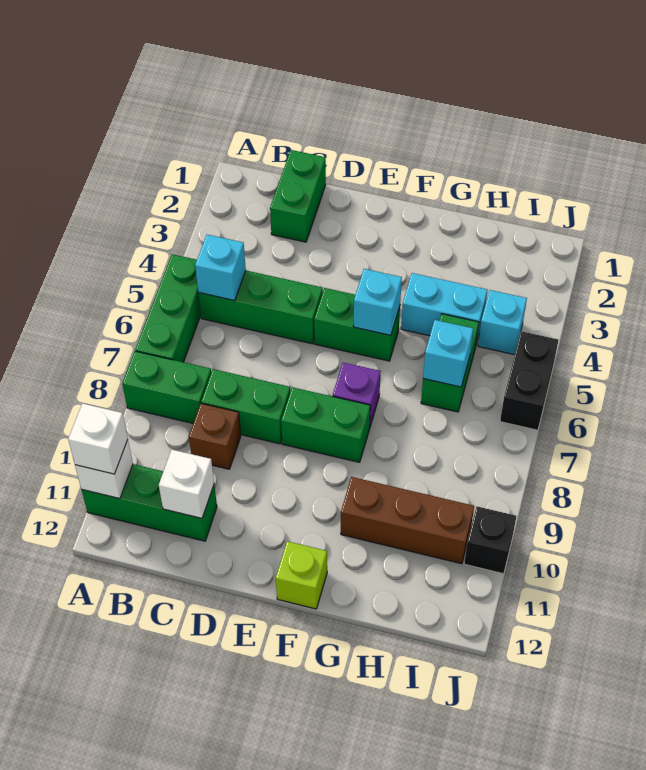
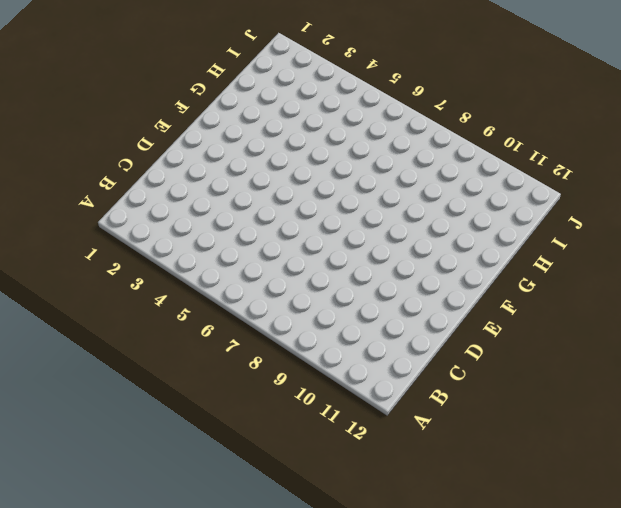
none -> green brick A5:A7 level 1
none -> green brick A8:B8 level 1
none -> green brick A11:C11 level 1

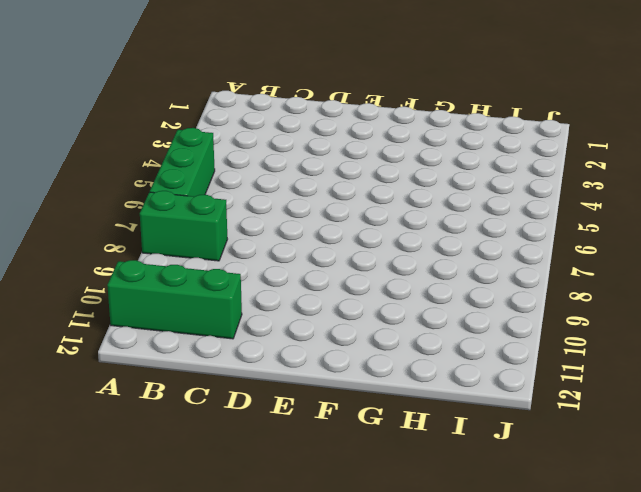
none -> green brick B5:D5 level 1
none -> green brick C1:C2 level 1
none -> green brick C8:D8 level 1

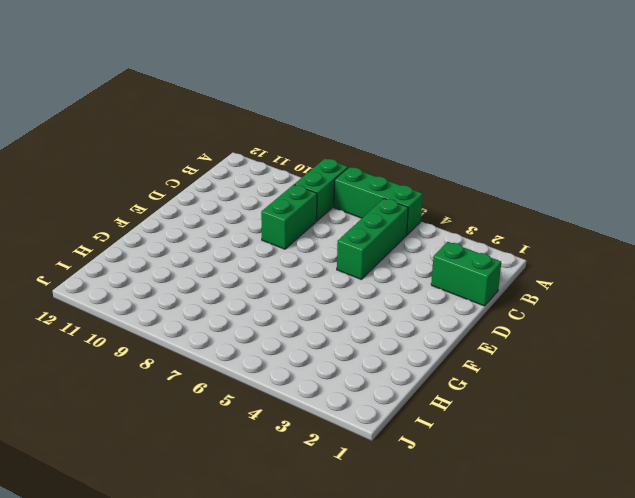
none -> green brick A11:C11 level 1
none -> brown brick C9 level 1
none -> green brick E5:F5 level 1

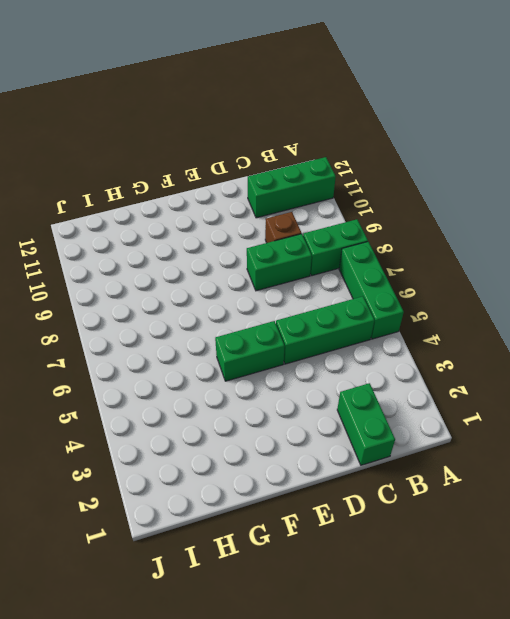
none -> green brick E8:F8 level 1
none -> purple brick F7 level 1
none -> lime brick F12 level 1

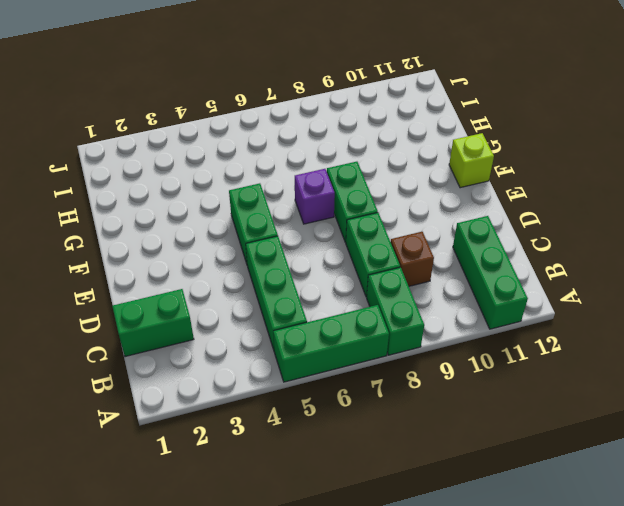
none -> cyan brick G4:H4 level 1
none -> brown brick G10:I10 level 1
none -> green brick H5:H6 level 1

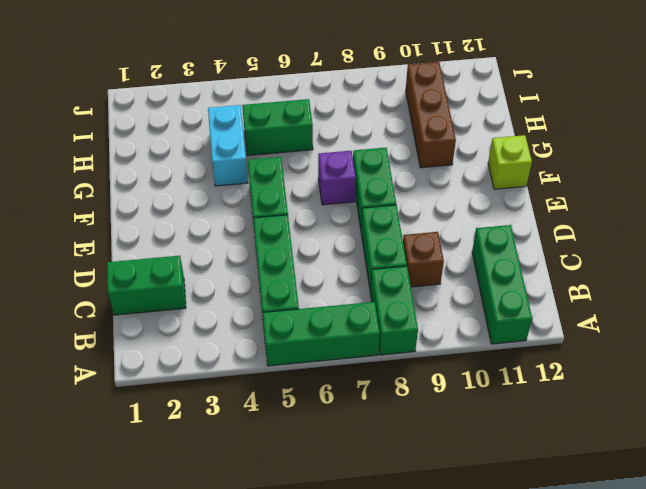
none -> cyan brick I4 level 1
none -> black brick J5:J6 level 1
none -> black brick J10 level 1

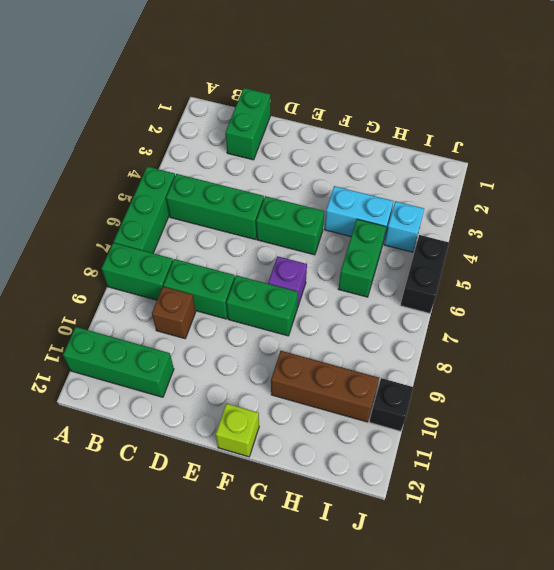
none -> white brick A11 level 2
none -> cyan brick B5 level 2
none -> white brick C11 level 2

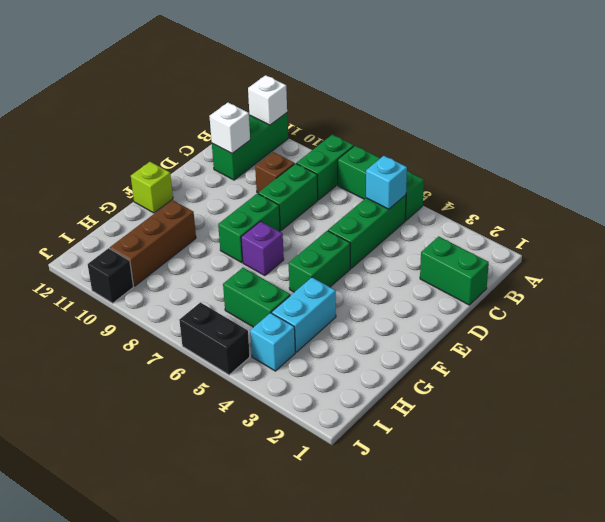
none -> cyan brick F5 level 2
none -> cyan brick H6 level 2
none -> white brick A11 level 3

